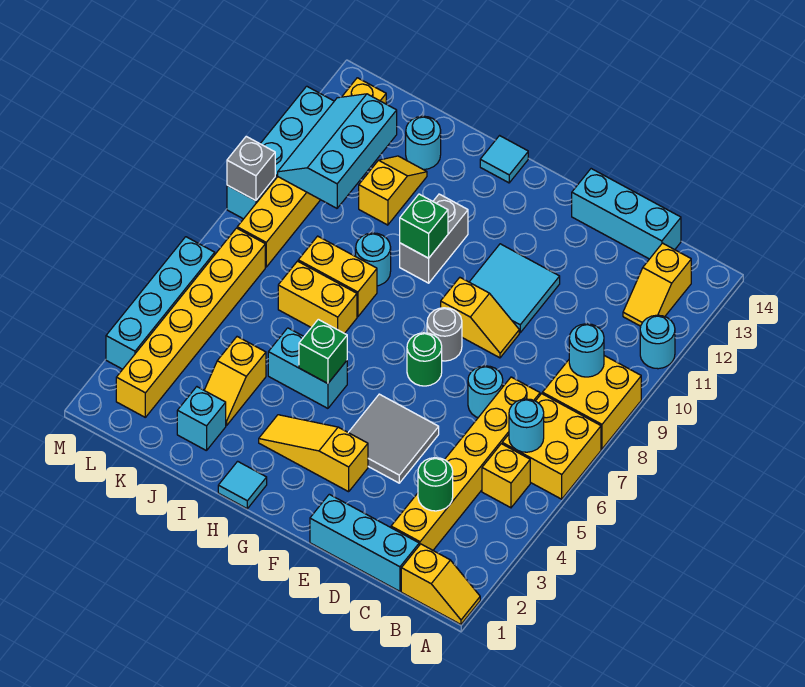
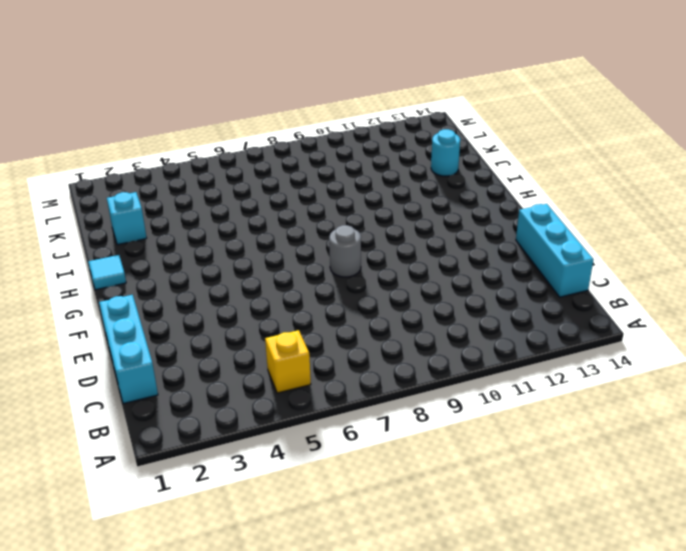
none -> yellow slope A1:B1 level 1 top B
none -> yellow brick A6:B7 level 1
none -> yellow brick A8:B9 level 1
none -> cyan round brick A11 level 1

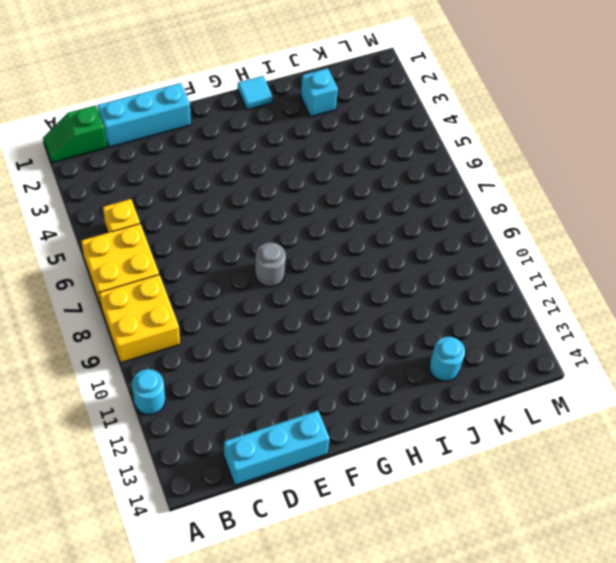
green slope A1:B1 level 1 top B -> yellow slope A1:B1 level 1 top B
none -> yellow slope B12:B13 level 1 top 13
none -> yellow brick C2:C7 level 1
none -> cyan round brick D7 level 1
none -> grey tile E4:F5 level 1

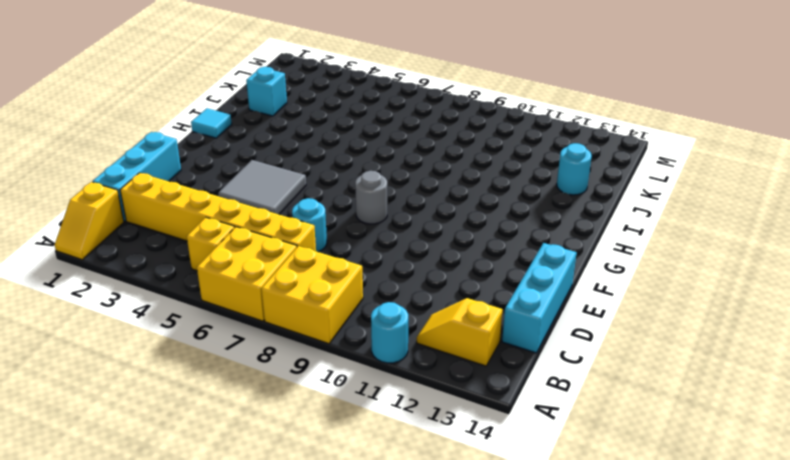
none -> yellow slope E9:F9 level 1 top F
none -> cyan tile E10:F11 level 1
none -> yellow slope F3:H3 level 1 top F
none -> green round brick F7 level 1

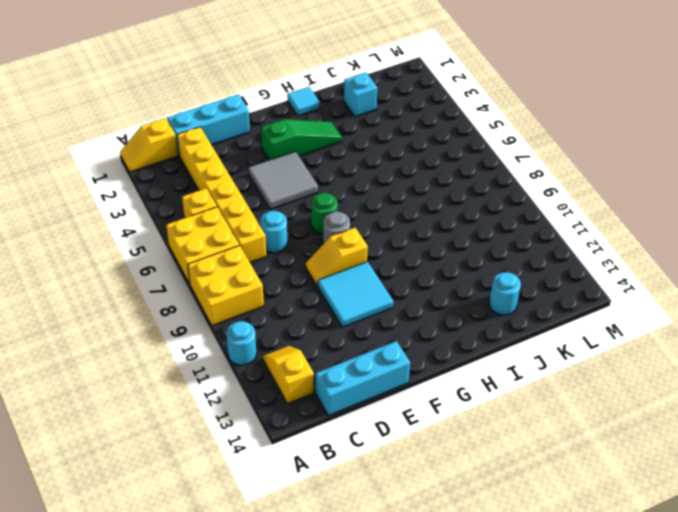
green slope F3:H3 level 1 top F -> yellow slope F3:H3 level 1 top F
none -> cyan brick H5:I5 level 1
none -> grey brick H10:H11 level 1
none -> cyan tile H14 level 1
none -> yellow brick I7:J7 level 1

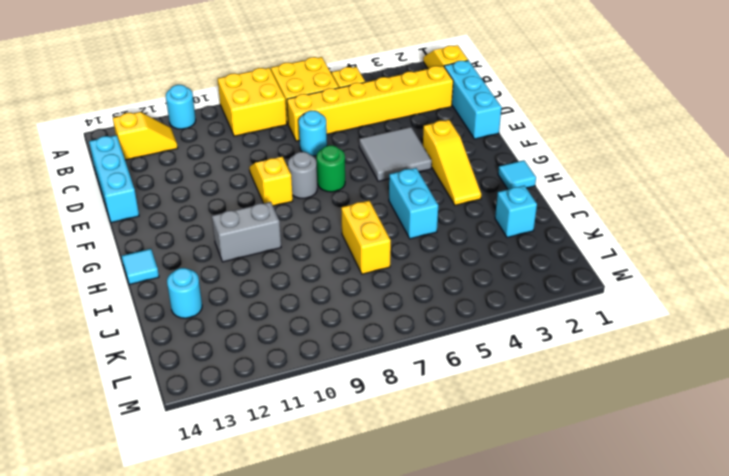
none -> cyan tile E10:F11 level 1
none -> yellow brick I8:J8 level 1
none -> cyan round brick I9 level 1
none -> yellow slope J3:J4 level 1 top 4

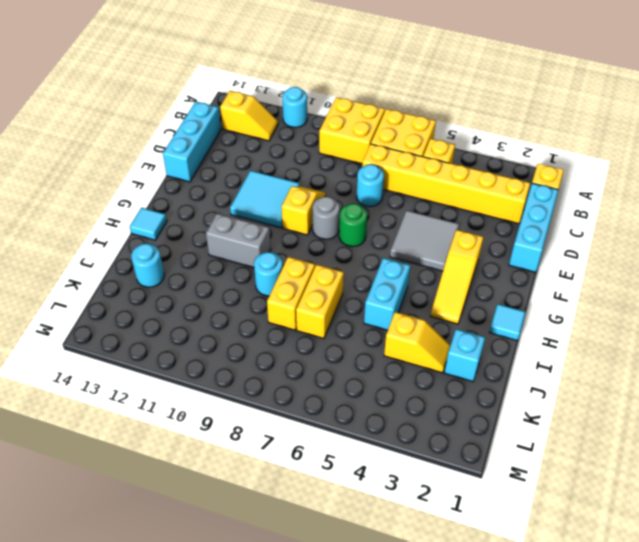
none -> yellow slope J11:J12 level 1 top 11
none -> yellow brick L2:L7 level 1
none -> yellow brick L8:L13 level 1
none -> cyan brick M3:M6 level 1

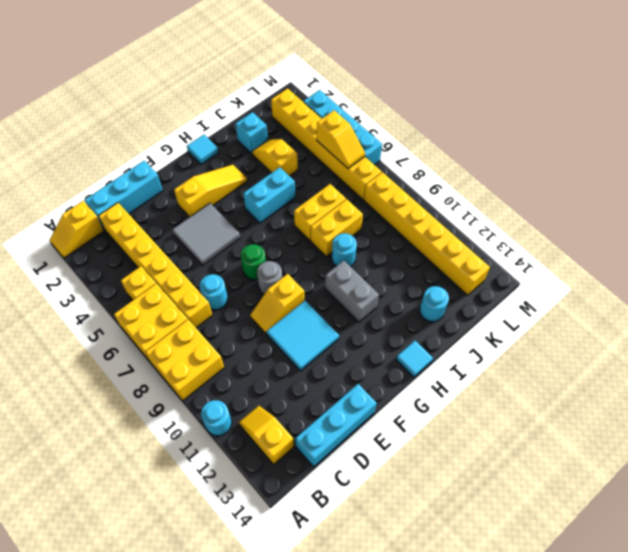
yellow slope L5:L6 level 2 top 5 -> yellow slope J11:J12 level 1 top 11
none -> cyan brick M9:M12 level 1
none -> cyan round brick B6 level 2
none -> cyan round brick B9 level 2
none -> green round brick C3 level 2

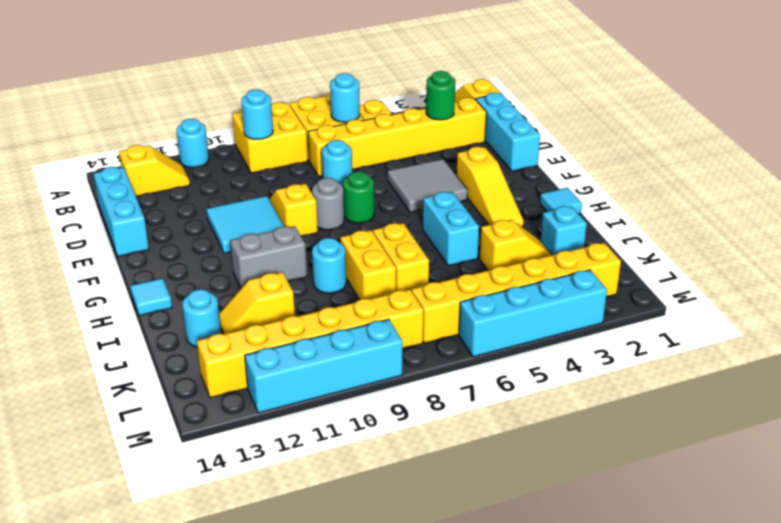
none -> green brick H5 level 2
none -> green brick H10 level 2
none -> cyan slope K10:L12 level 2 top K
none -> grey brick M9 level 2

